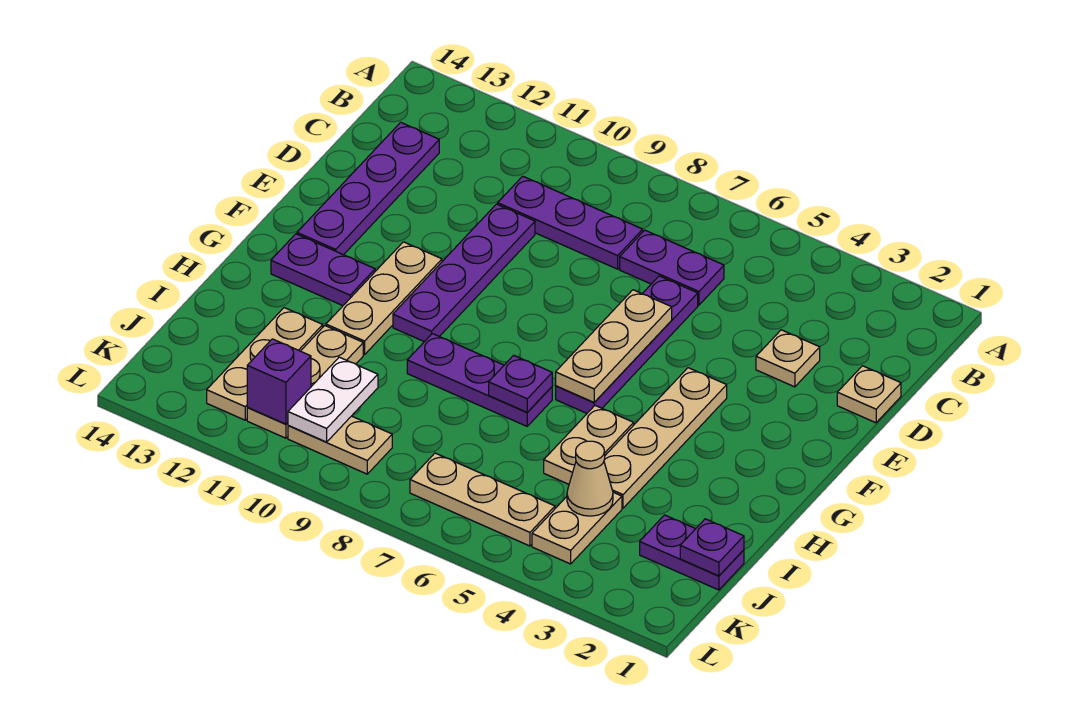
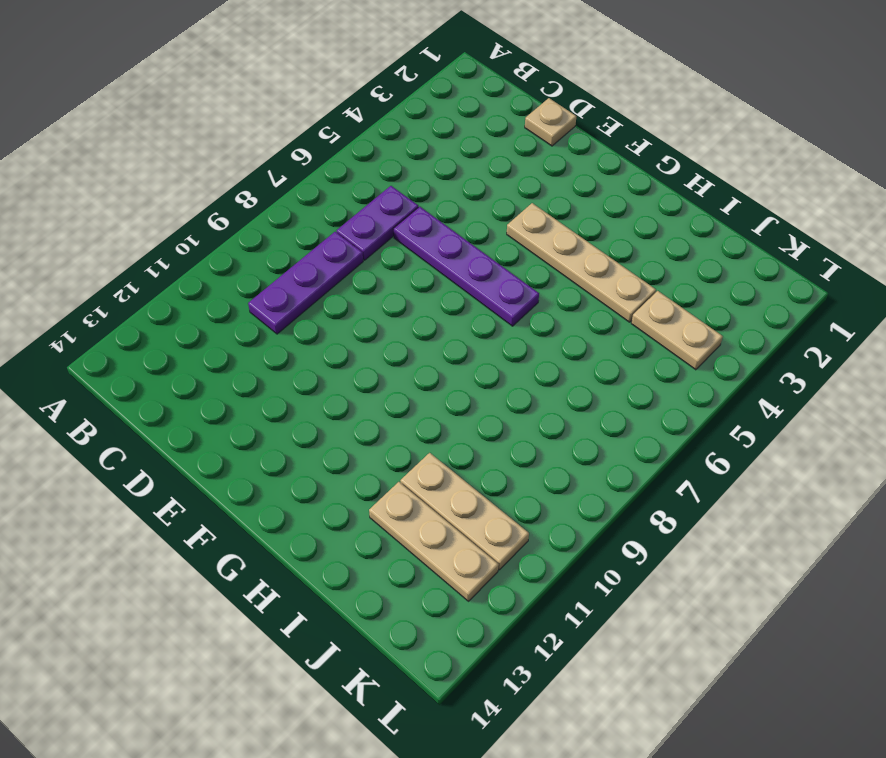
none -> purple plate C13:F13 level 1
none -> tan plate D3 level 1
none -> purple plate D10:G10 level 1

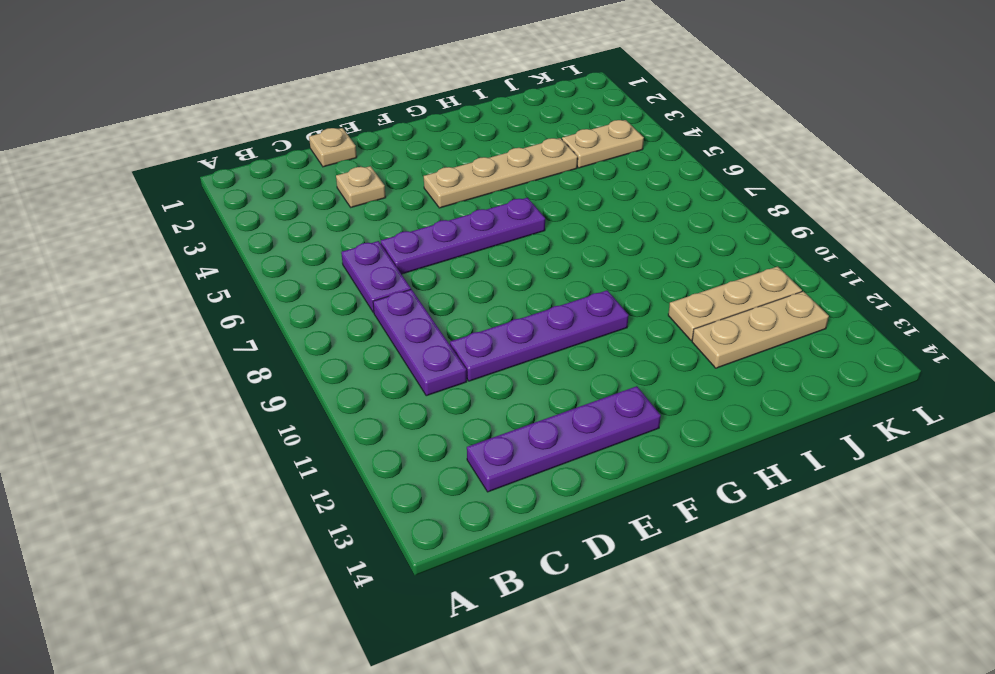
none -> tan plate F11:H11 level 1
none -> purple plate G12:G13 level 1
none -> tan plate H5:I5 level 1

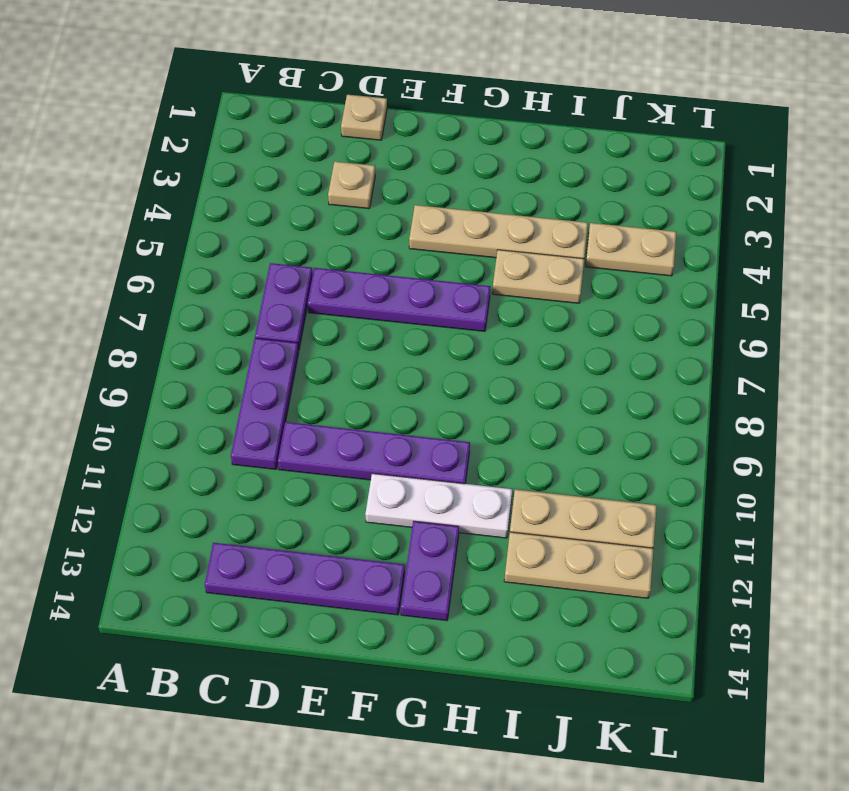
white plate F11:H11 level 1 -> tan plate F11:H11 level 1
none -> purple plate H7:H9 level 1
none -> purple plate J1:J2 level 1
none -> tan plate K5:K7 level 1

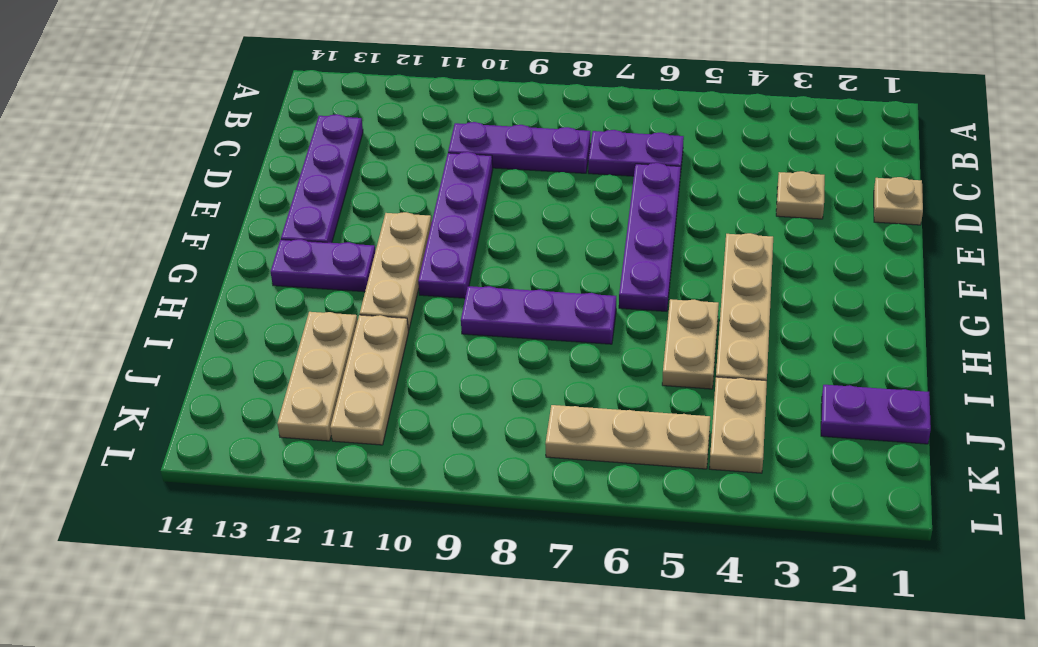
none -> tan plate K9:K10 level 1
none -> tan plate E6:G6 level 2
none -> purple plate H7 level 2

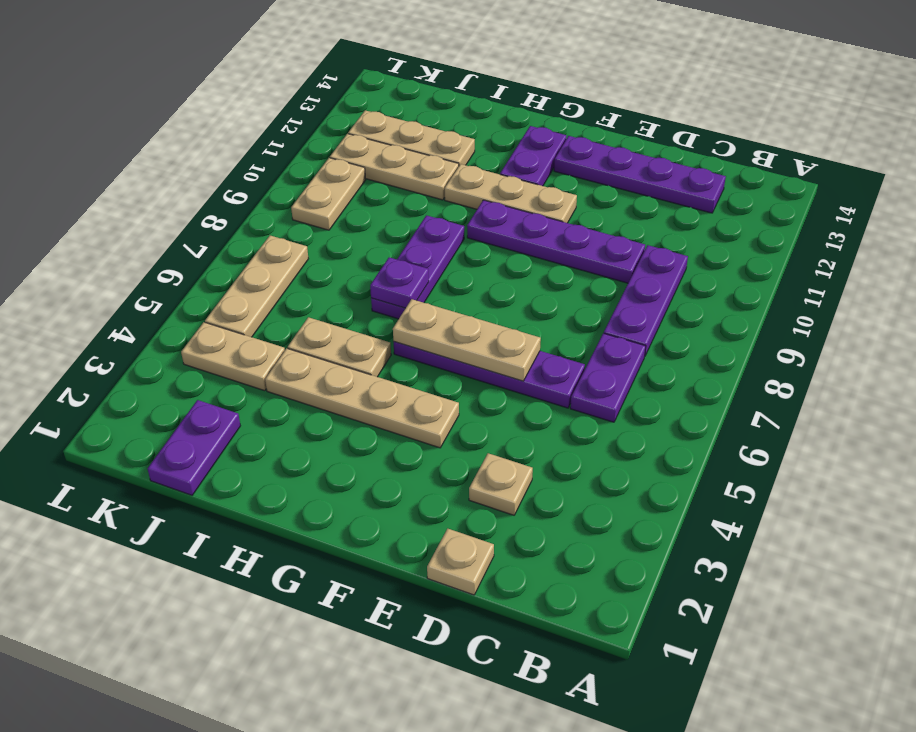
none -> purple plate J1 level 2
none -> tan cone J4 level 2
none -> white plate J10:K10 level 2

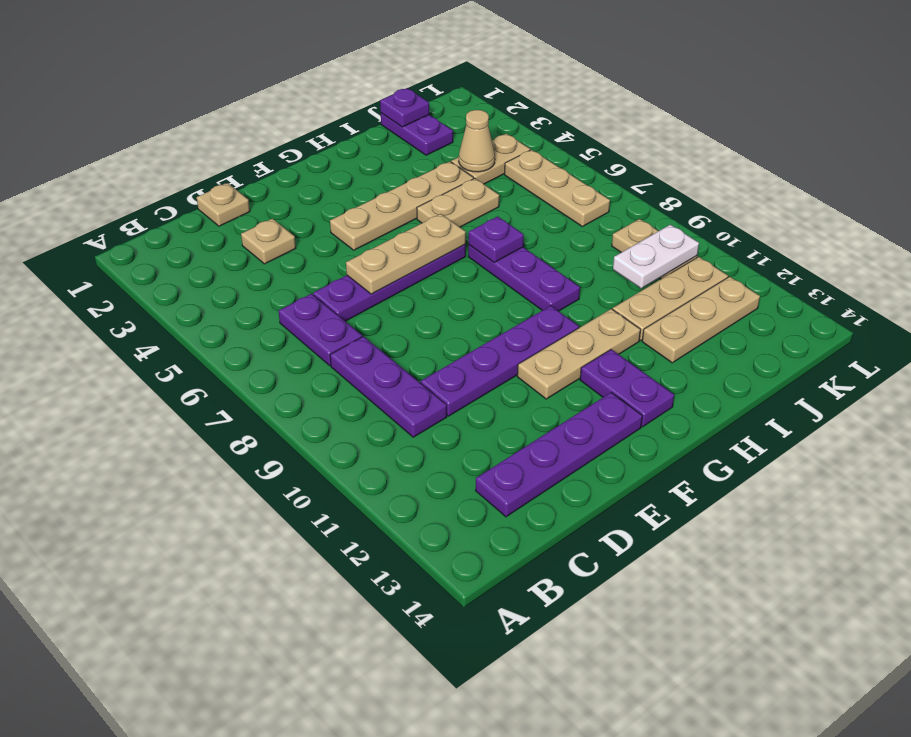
none -> purple brick K11 level 2

